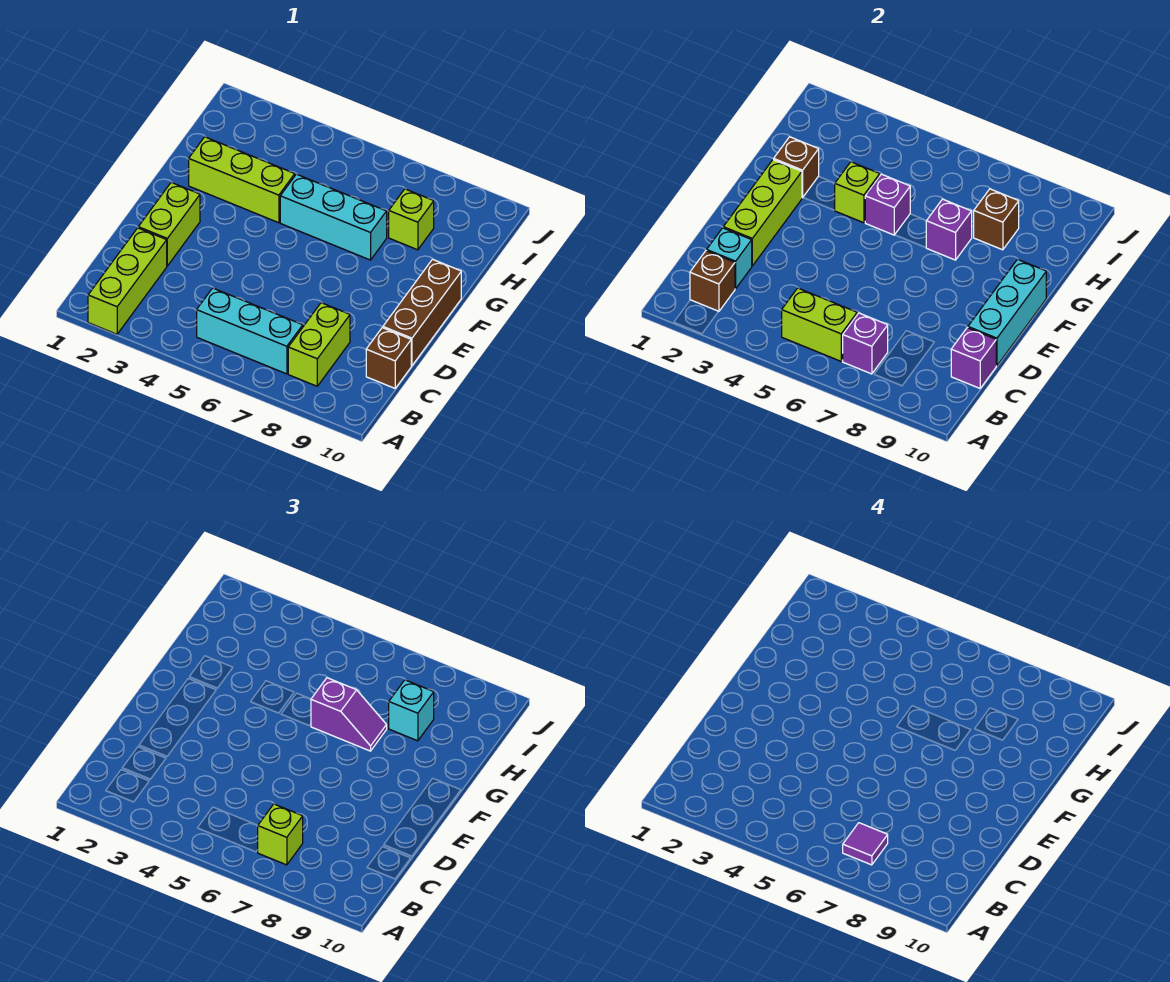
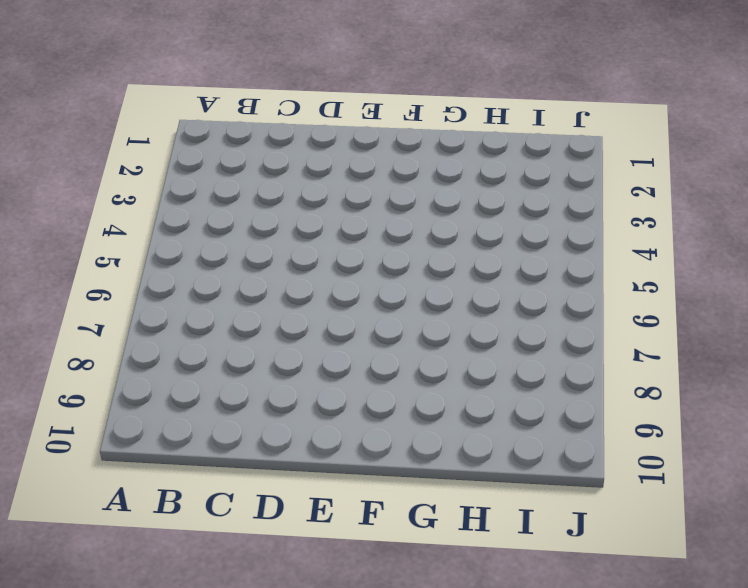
none -> lime brick A2:C2 level 1
none -> cyan brick B5:B7 level 1
none -> lime brick B8:C8 level 1

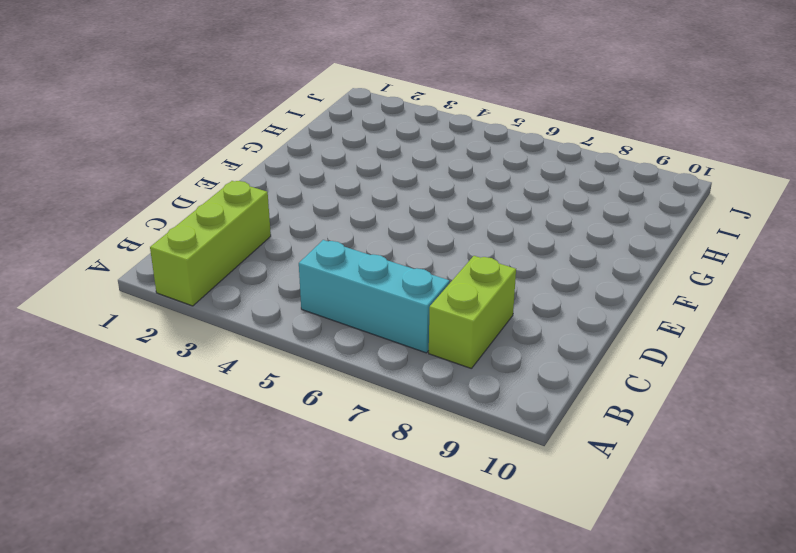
none -> brown brick C10 level 1
none -> lime brick D2:E2 level 1
none -> brown brick D10:F10 level 1

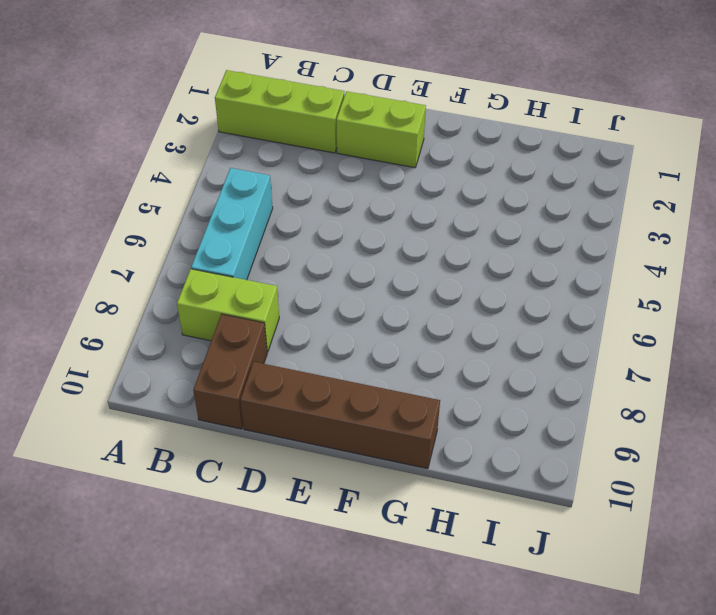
brown brick C9:C10 level 1 -> brown brick C10 level 1
brown brick D10:G10 level 1 -> brown brick D10:F10 level 1
none -> lime brick G2:G4 level 1
none -> cyan brick G5:G7 level 1
none -> lime brick H8 level 1

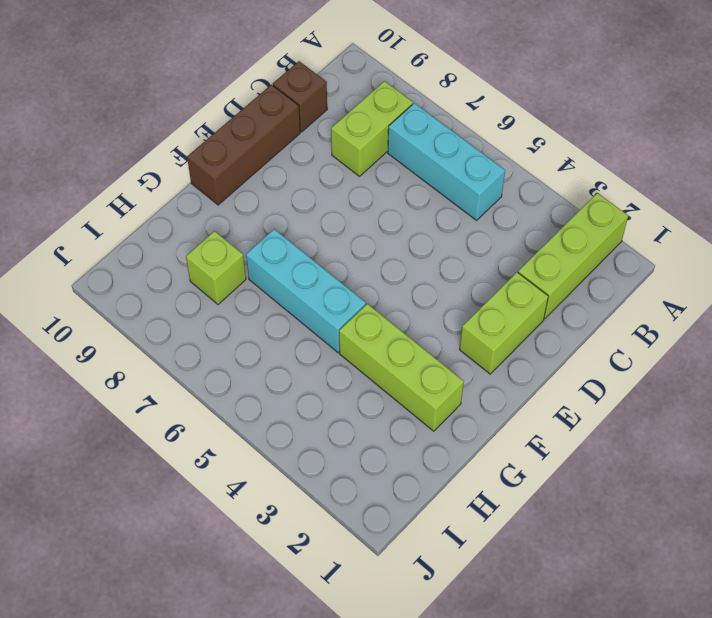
none -> brown brick B2 level 2
none -> lime brick B5:B6 level 2
none -> purple brick B7 level 2

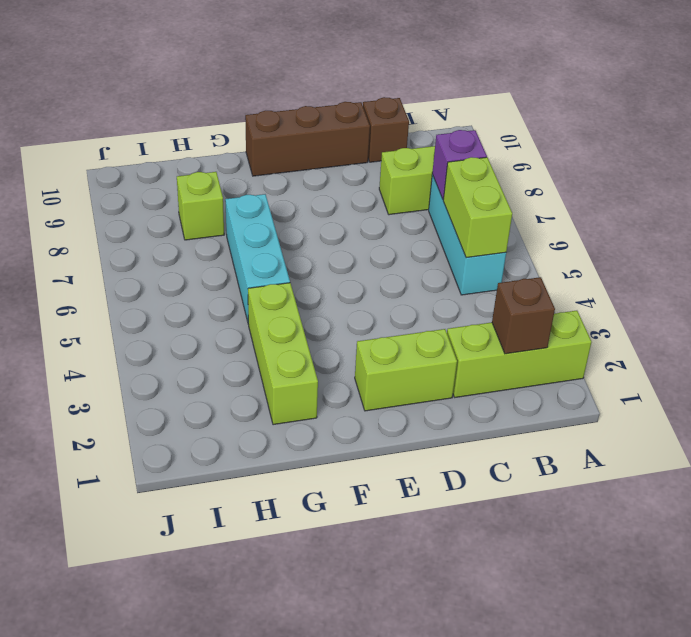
none -> cyan brick C2 level 2
none -> purple brick C10 level 2
none -> lime brick D2:F2 level 2

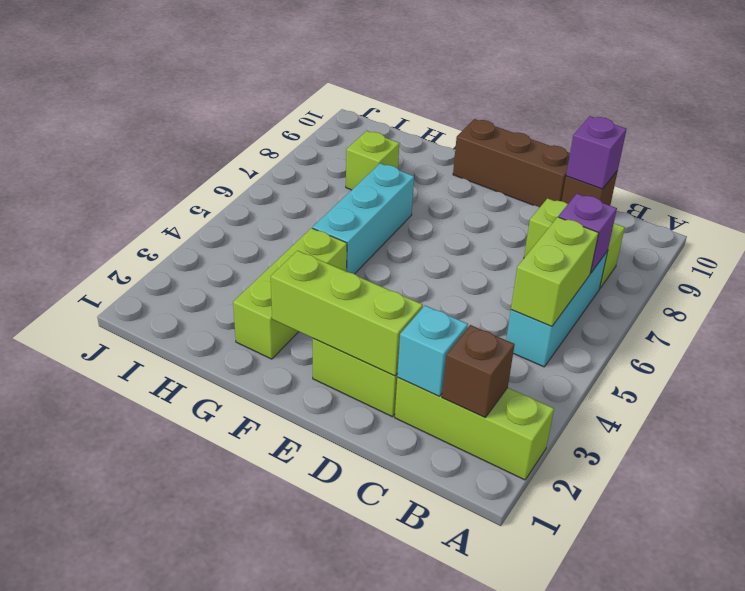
none -> cyan brick D10:F10 level 2
none -> brown brick G2 level 2
none -> lime brick G4 level 2

